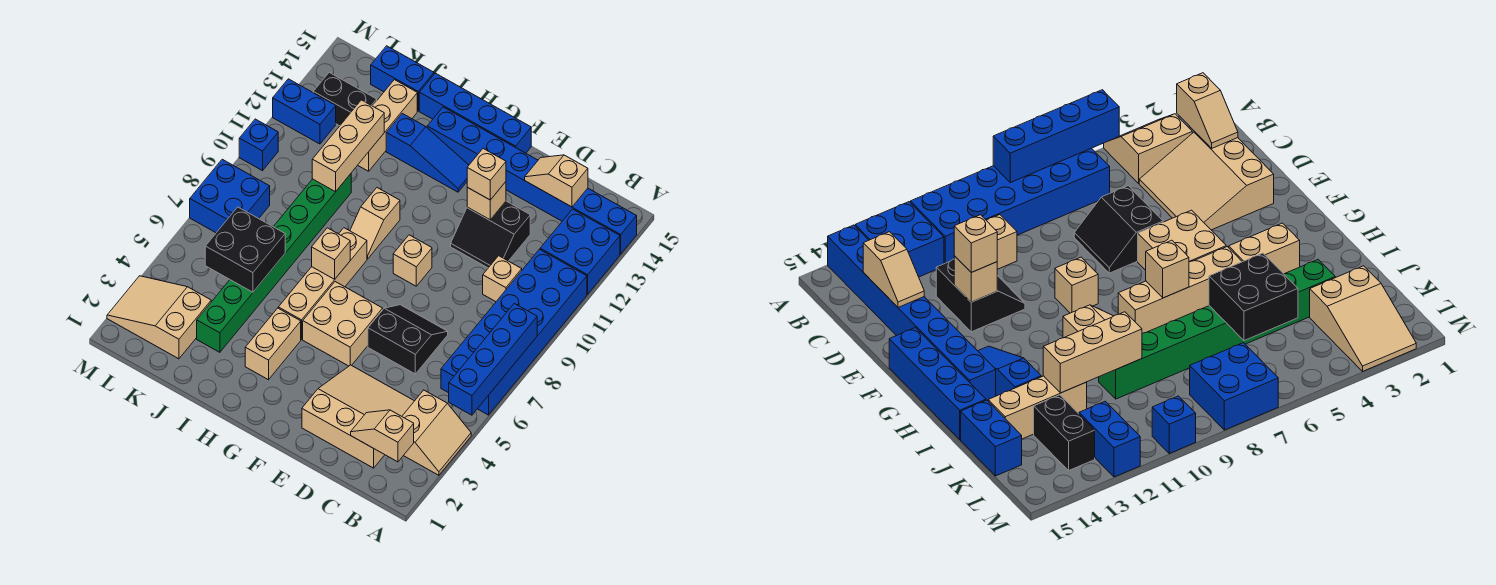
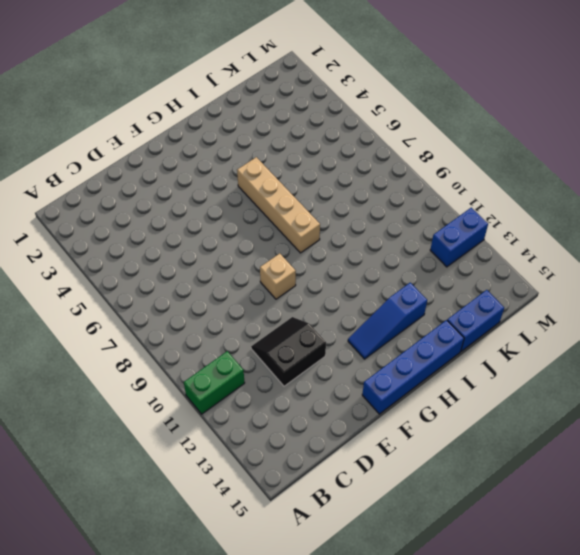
green brick A11:B11 level 1 -> blue brick A6:B11 level 1
none -> tan slope A3:B4 level 1 top B
none -> blue brick A12:B13 level 1
none -> blue brick A14:H14 level 1
none -> tan slope C2:E4 level 1 top 2

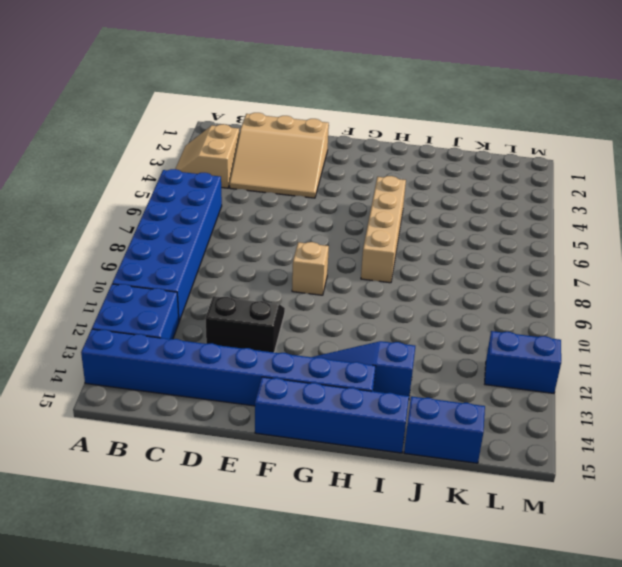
none -> tan brick C10 level 1
none -> black slope D6:E7 level 1 top 6
none -> tan brick F5:G6 level 1
none -> tan brick H3:H4 level 1

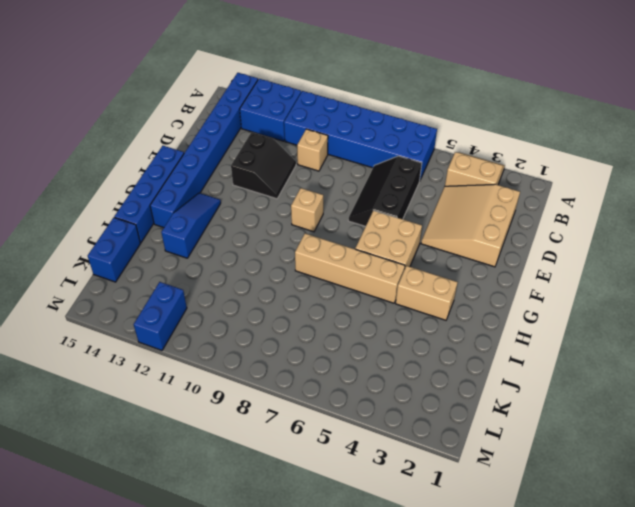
black slope C6:E7 level 1 top 6 -> black slope D6:E7 level 1 top 6
none -> tan slope H9:H10 level 1 top 10
none -> green brick J3:J10 level 1
none -> tan brick J12:J14 level 1
none -> tan slope K2:M3 level 1 top K

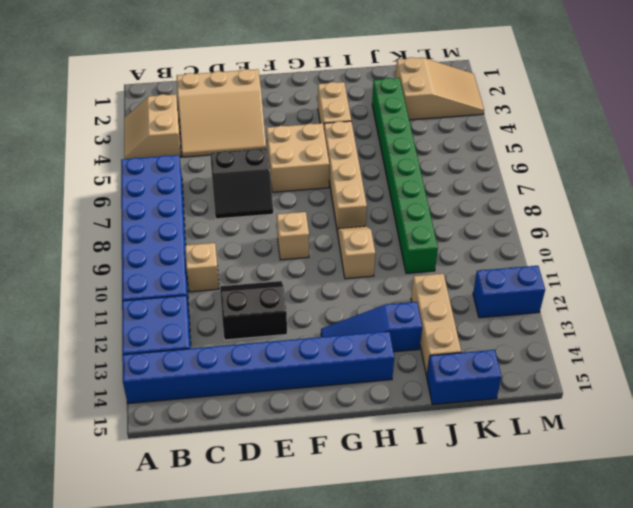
none -> blue brick F15:I15 level 1
none -> black brick K13:L13 level 1
none -> blue brick L7:M8 level 1
none -> blue brick M10 level 1

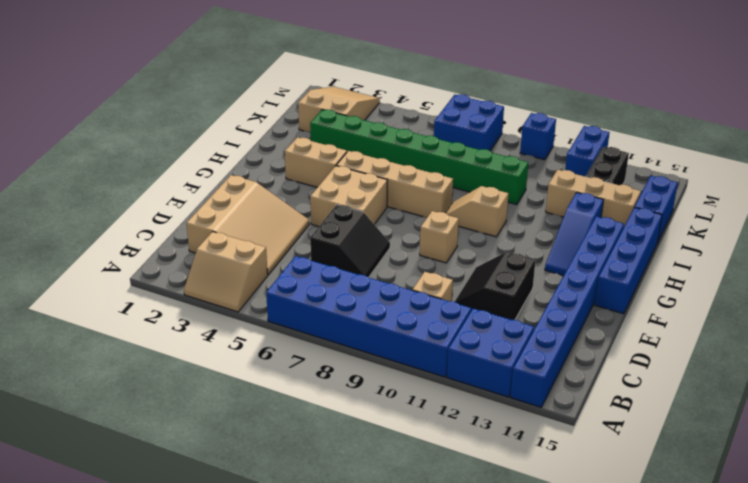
none -> blue brick A5:A8 level 2
none -> tan slope B2:C2 level 2 top B
none -> tan slope C14:D14 level 2 top C
none -> tan brick E12 level 2

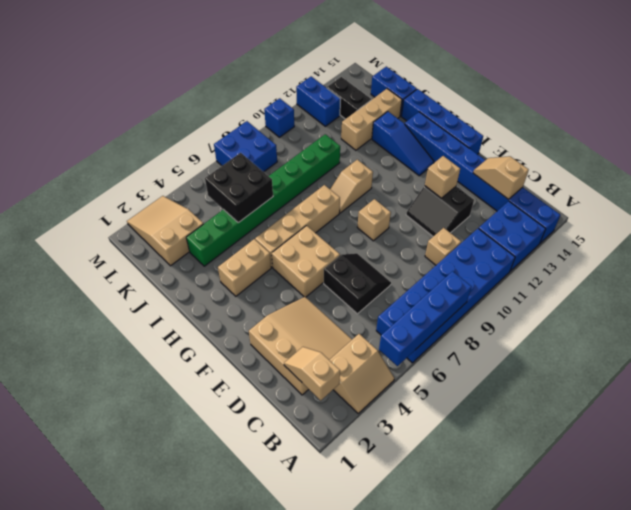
none -> tan brick H7 level 2
none -> tan brick J10:J12 level 2
none -> tan brick E12 level 3

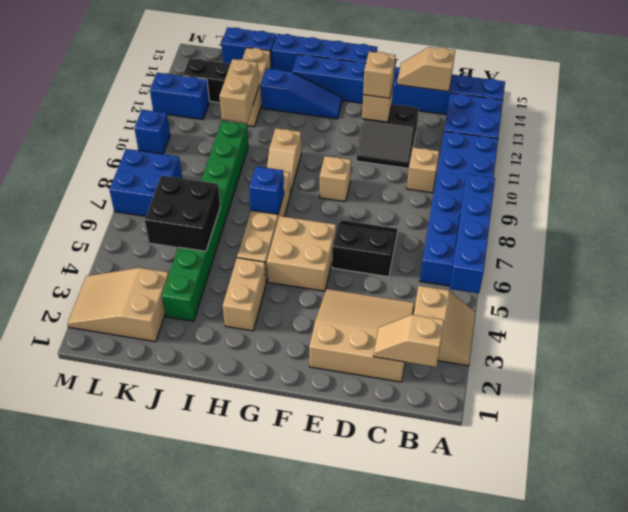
blue brick H7 level 2 -> tan brick H7 level 2
tan brick J11:J12 level 2 -> tan brick J10:J12 level 2

